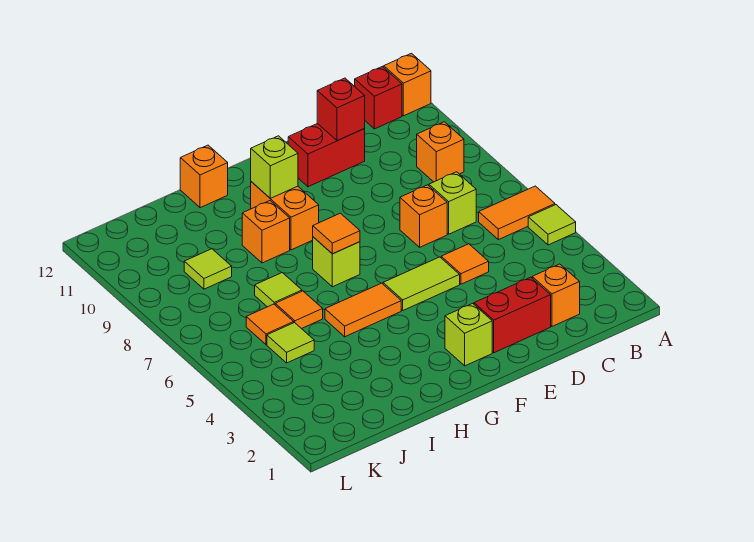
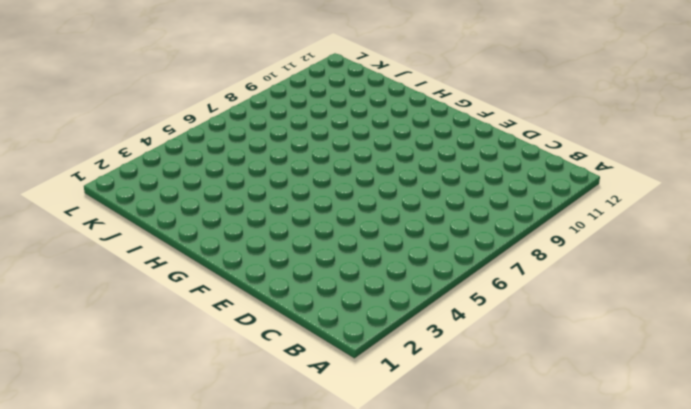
none -> lime tile A5 level 1
none -> orange tile A6:B6 level 1
none -> orange brick A12 level 1

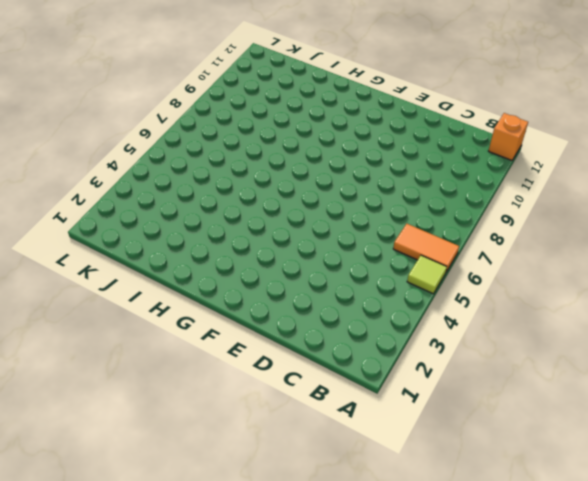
none -> orange brick B9 level 1
none -> red brick B12 level 1
none -> orange brick C2 level 1

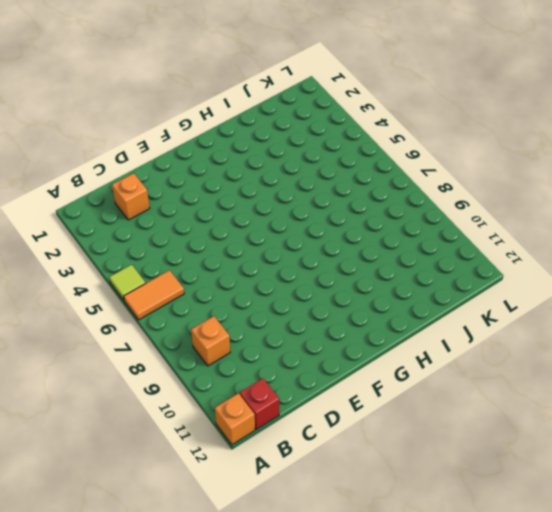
none -> lime brick C7 level 1
none -> red brick D2:E2 level 1
none -> orange tile D5 level 1

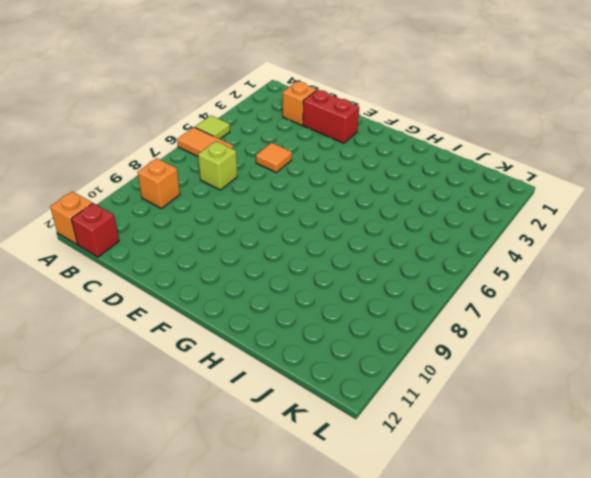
none -> orange brick D7 level 1
none -> red brick D11:E11 level 1
none -> lime tile E5:F5 level 1

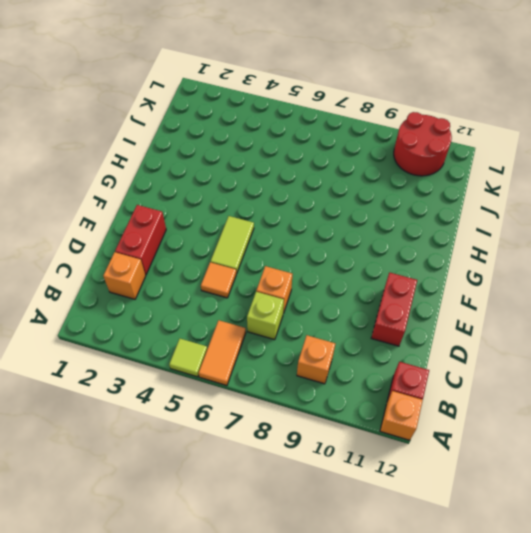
red round brick K10:L11 level 1 -> none
none -> lime brick F2 level 1
none -> orange tile G5:H5 level 1
none -> lime brick G7 level 1

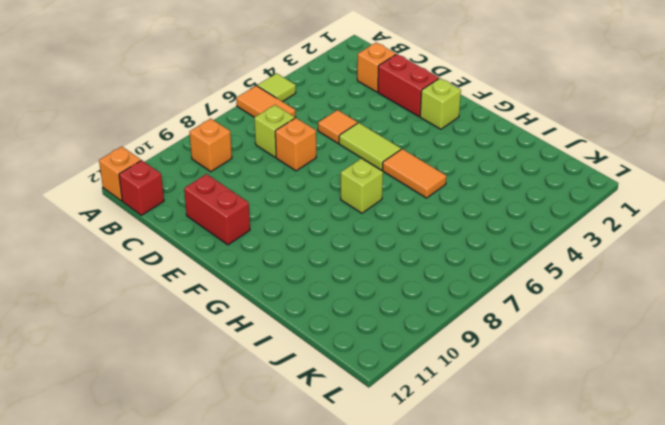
none -> orange brick G9:G10 level 1
none -> orange brick H9 level 1
none -> orange brick H12 level 1

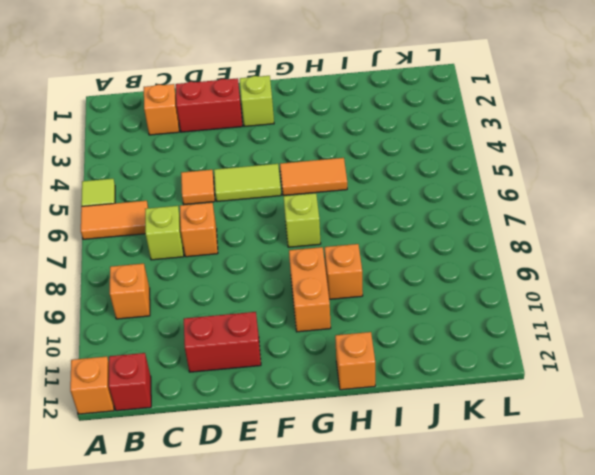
none -> orange tile I6 level 1
none -> lime tile I7 level 1
none -> lime tile J5 level 1

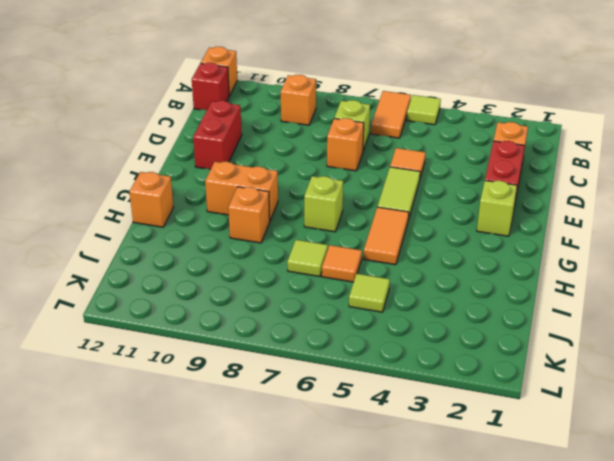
none -> orange tile J6 level 1
none -> lime tile J9 level 1
none -> red brick D11 level 2

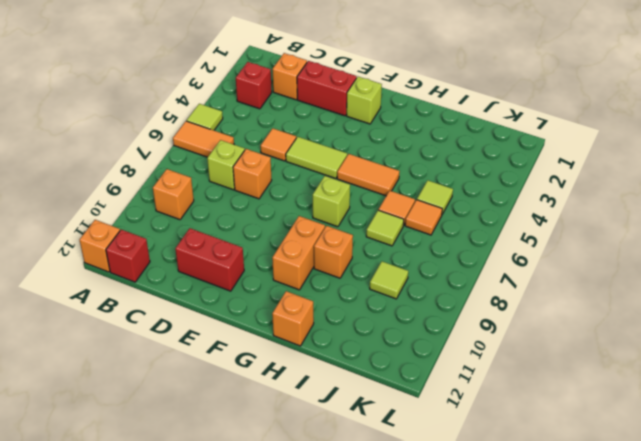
red brick B3 level 1 -> red brick D11 level 2
none -> orange tile G7 level 2
none -> lime brick G10 level 2

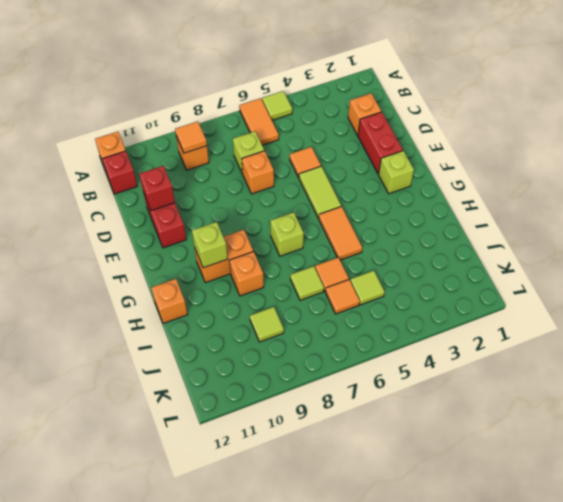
orange tile B9 level 2 -> orange tile G7 level 2

